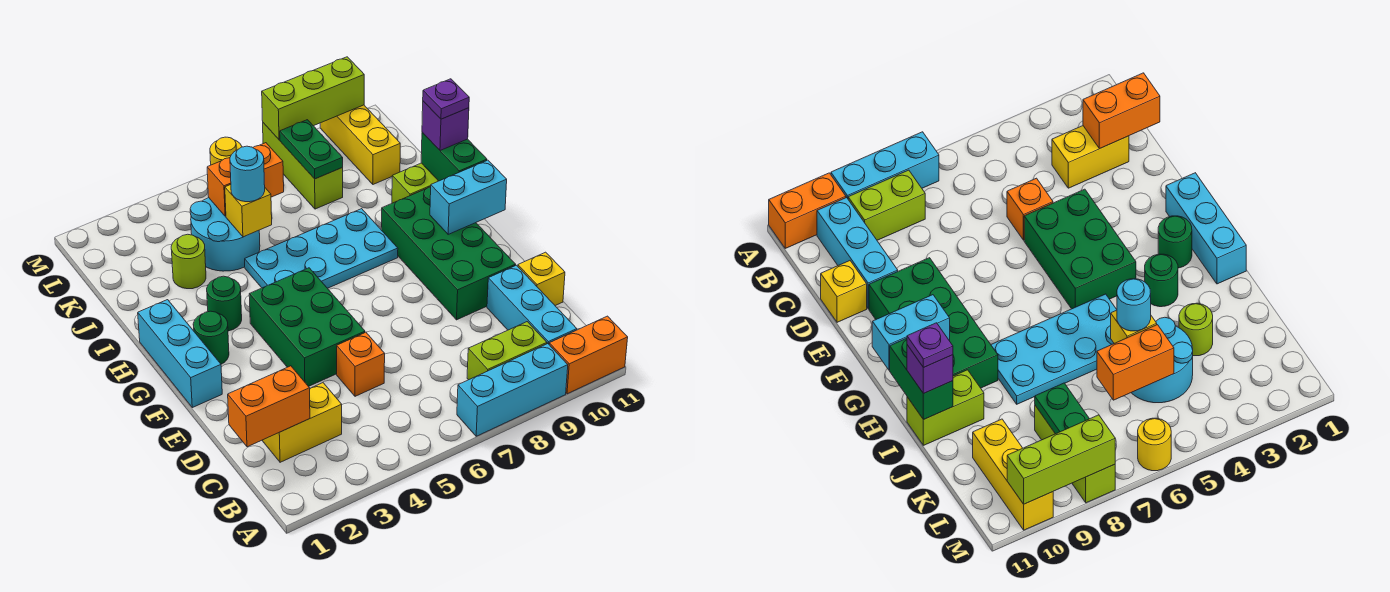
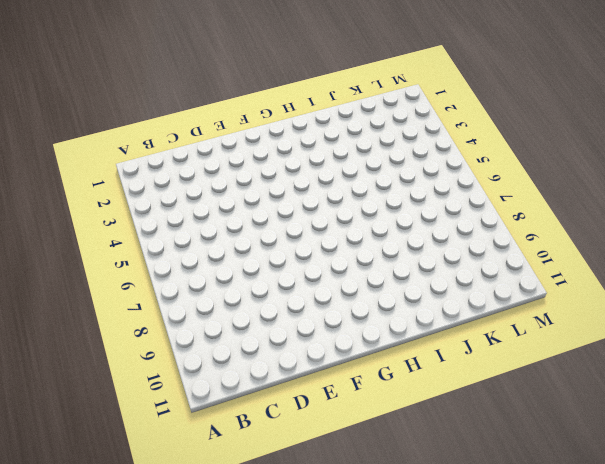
none -> cyan brick A7:A9 level 1
none -> orange brick A10:A11 level 1
none -> lime brick B8:B9 level 1

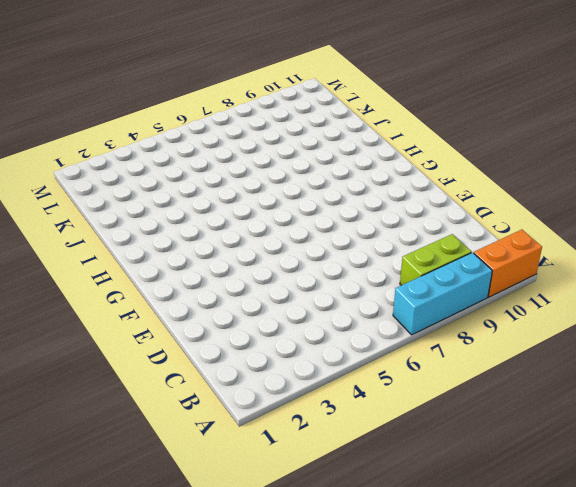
none -> cyan brick B10:D10 level 1
none -> yellow brick C2:C3 level 1
none -> orange brick D5 level 1

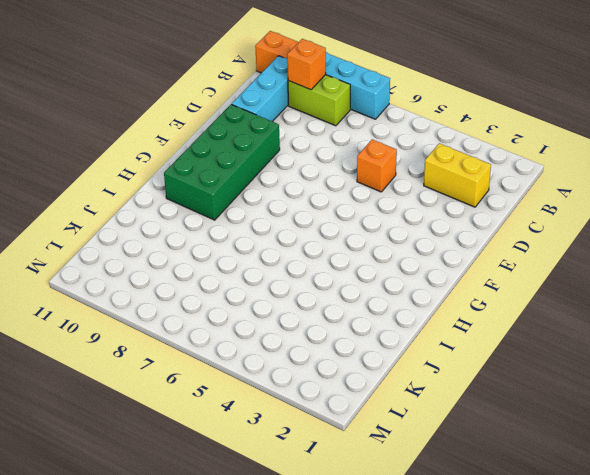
orange brick B9 level 2 -> none
none -> yellow brick D11 level 1
none -> green brick E4:G5 level 1
none -> cyan brick F1:H1 level 1

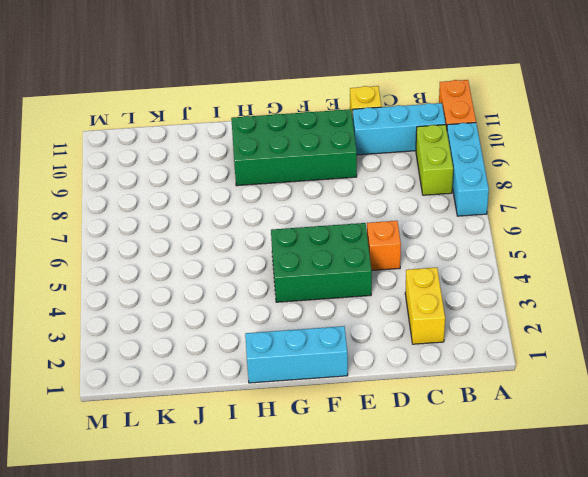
none -> green round brick G2 level 1
none -> green round brick H3 level 1
none -> cyan plate H5:I8 level 1

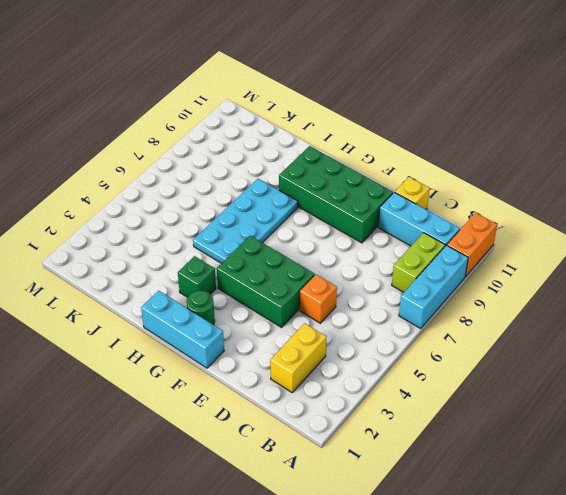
green brick H3 level 1 -> green round brick H3 level 1
none -> lime brick I10:I11 level 1
none -> lime round brick J3 level 1
none -> cyan round brick J4:K5 level 1

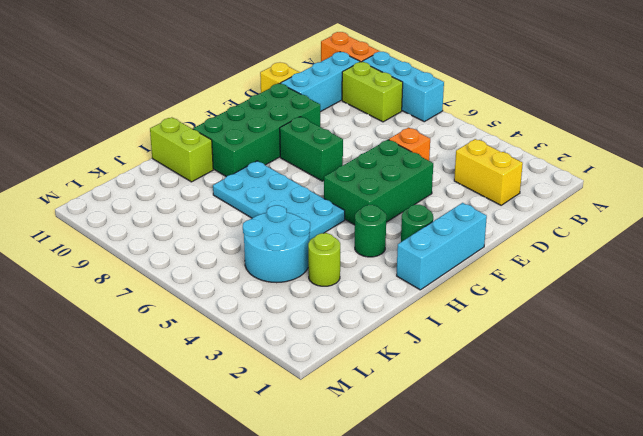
green brick F7:F8 level 1 -> green brick H11:I11 level 2
none -> lime brick K8:M8 level 1
none -> yellow brick K10:M10 level 1
none -> yellow round brick M6 level 1

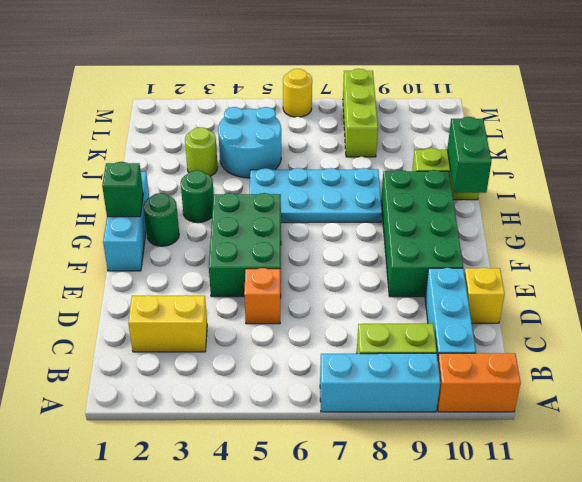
green brick G1 level 2 -> none
none -> yellow brick K10:M10 level 1
none -> orange brick C1:C2 level 2
none -> cyan brick G10:G11 level 2

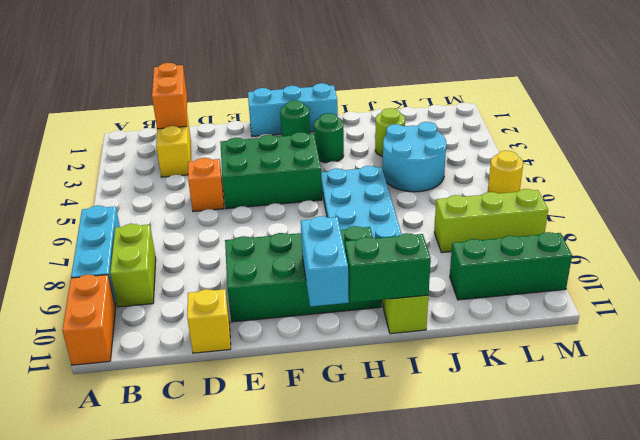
green brick K10:M10 level 1 -> yellow brick K10:M10 level 1
none -> cyan brick B10:D10 level 1
none -> yellow brick J5 level 2
none -> orange brick K5:K6 level 2

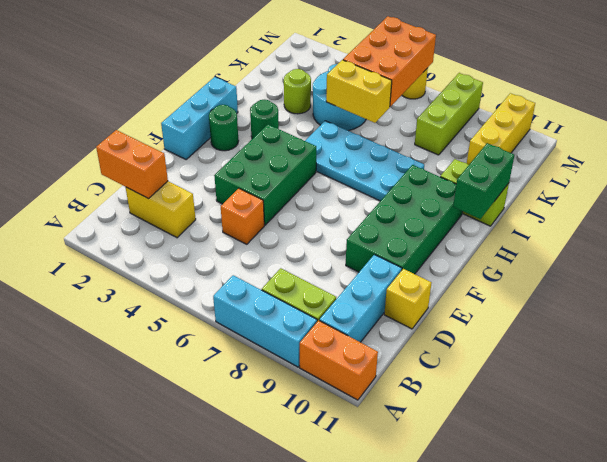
yellow brick J5:J6 level 2 -> yellow brick J5 level 2
orange brick K5:M6 level 2 -> orange brick K5:K6 level 2
none -> cyan brick G10:G11 level 2
none -> green plate K8:L8 level 2
none -> lime brick M8:M10 level 2

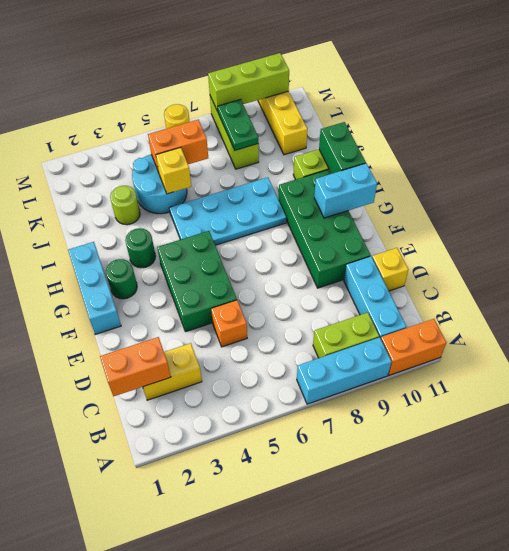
none -> purple brick I11 level 3
none -> cyan round brick J5 level 3
none -> purple plate I11 level 4

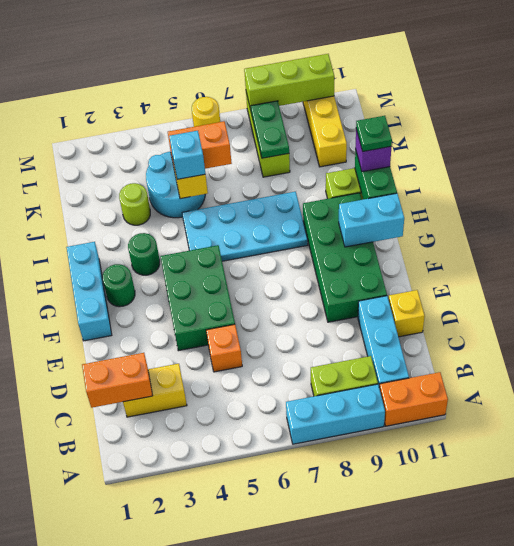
green plate I11 level 4 -> purple plate I11 level 4
cyan brick J5 level 3 -> cyan round brick J5 level 3

